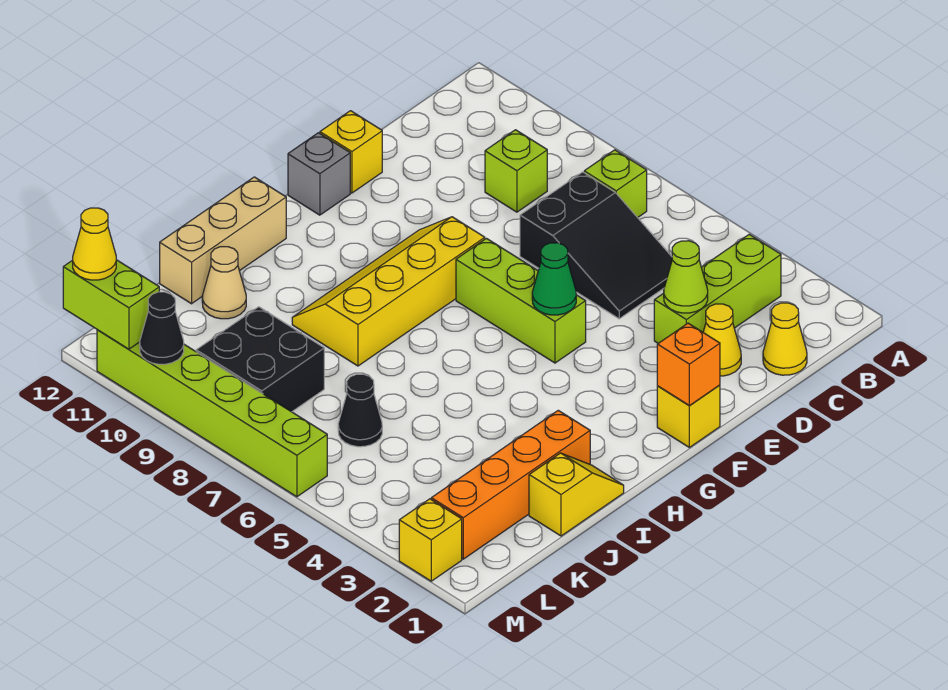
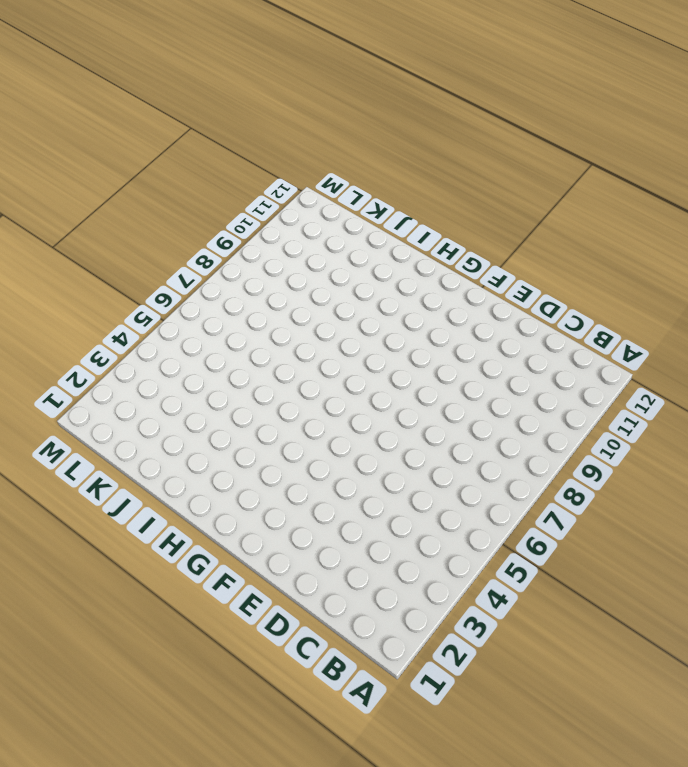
none -> lime brick B3:D3 level 1
none -> lime brick B7 level 1
none -> yellow cone C1 level 1

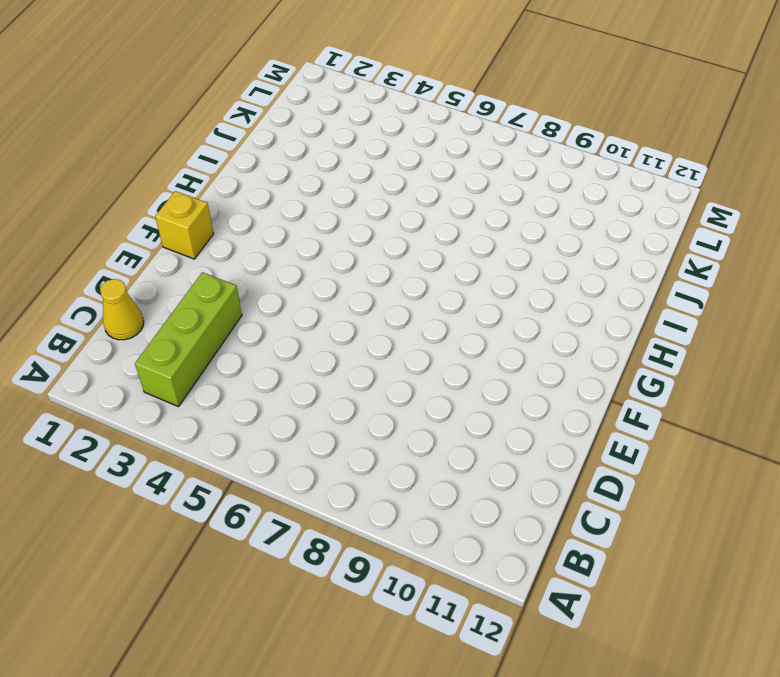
none -> lime brick B7 level 1
none -> black slope C5:D7 level 1 top 7
none -> lime brick C9 level 1

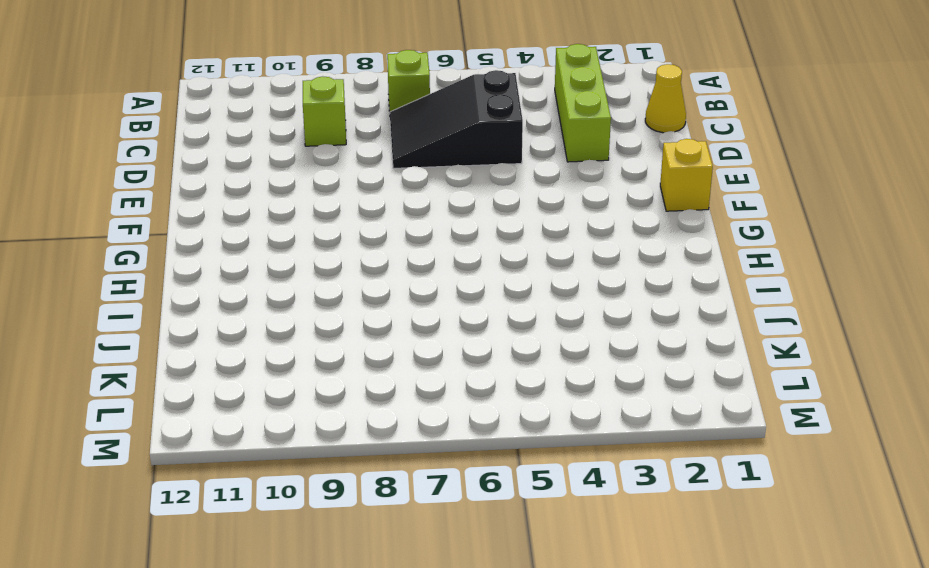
black slope C5:D7 level 1 top 5 -> black slope C5:D7 level 1 top 7
none -> yellow cone D2 level 1
none -> yellow brick E12 level 1
none -> lime brick F5:F7 level 1

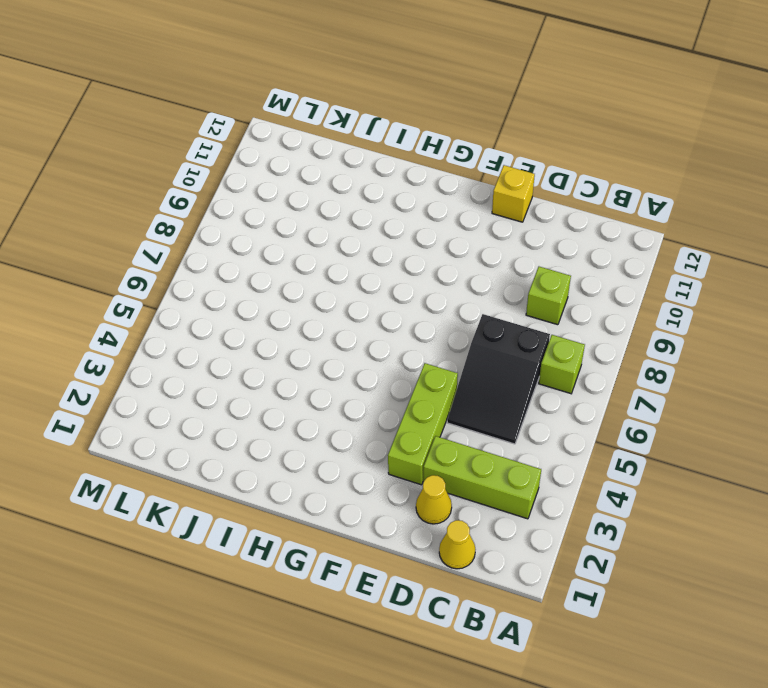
lime brick E3:E5 level 1 -> lime brick F5:F7 level 1
none -> yellow brick F1 level 1
none -> yellow slope F8:I9 level 1 top 8
none -> grey brick F12 level 1

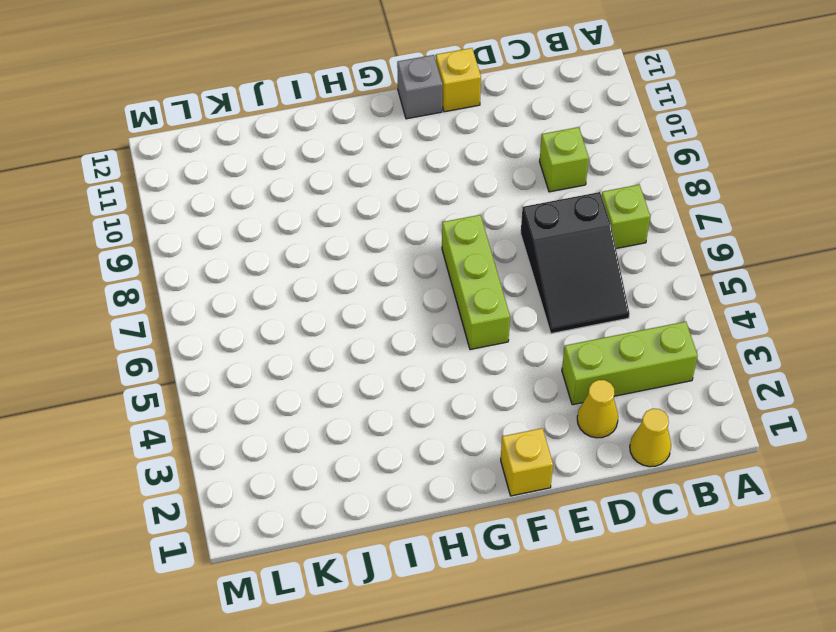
none -> yellow slope F8:I9 level 1 top 8
none -> tan brick H12:J12 level 1
none -> yellow slope I1:J1 level 1 top J

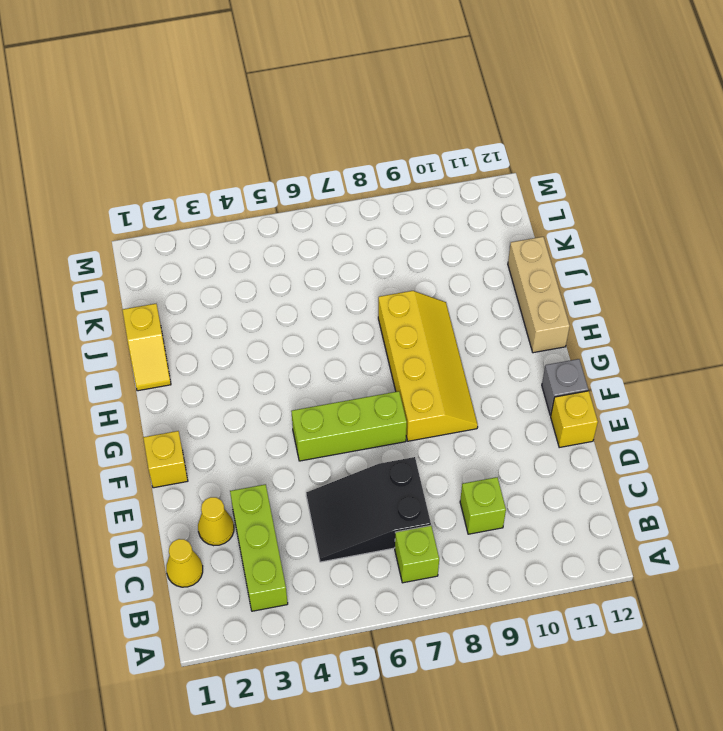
none -> orange brick I2:L2 level 1
none -> tan cone J11 level 1
none -> black cone K6 level 1

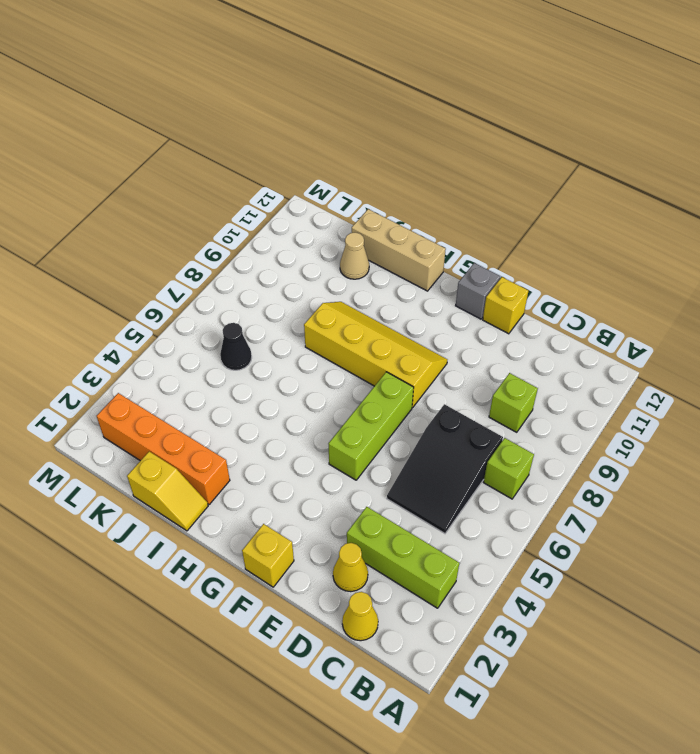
none -> black brick K8:L9 level 1
none -> yellow brick M2 level 1
none -> lime brick M6:M11 level 1

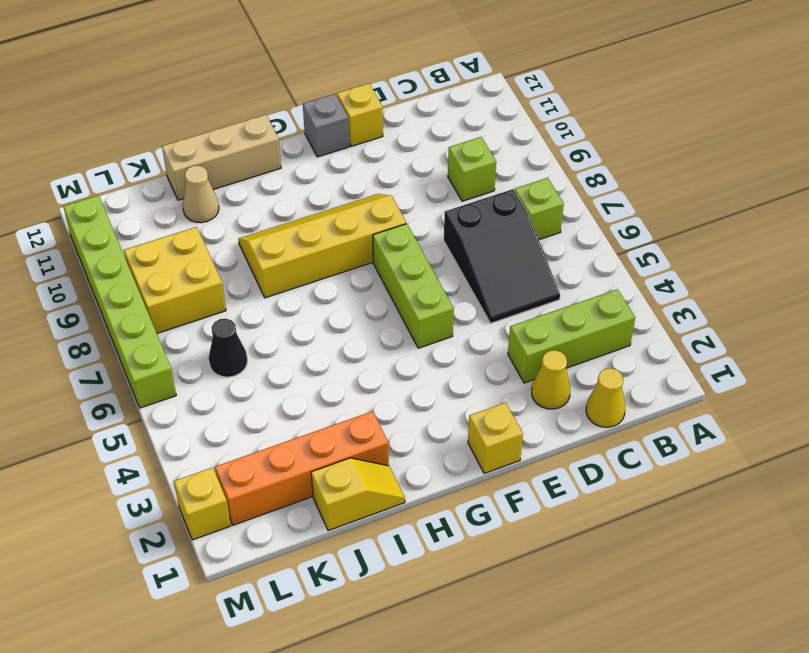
yellow brick K8:L9 level 1 -> black brick K8:L9 level 1
none -> lime cone D3 level 2
none -> orange brick F1 level 2
none -> green cone F5 level 2

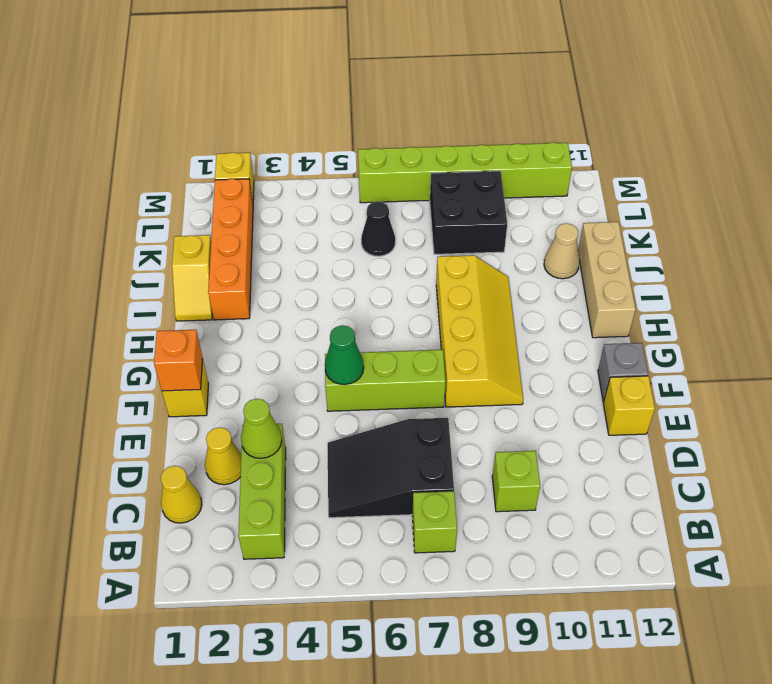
none -> black cone M10 level 2
none -> lime brick M11:M12 level 2
none -> yellow cone M12 level 3

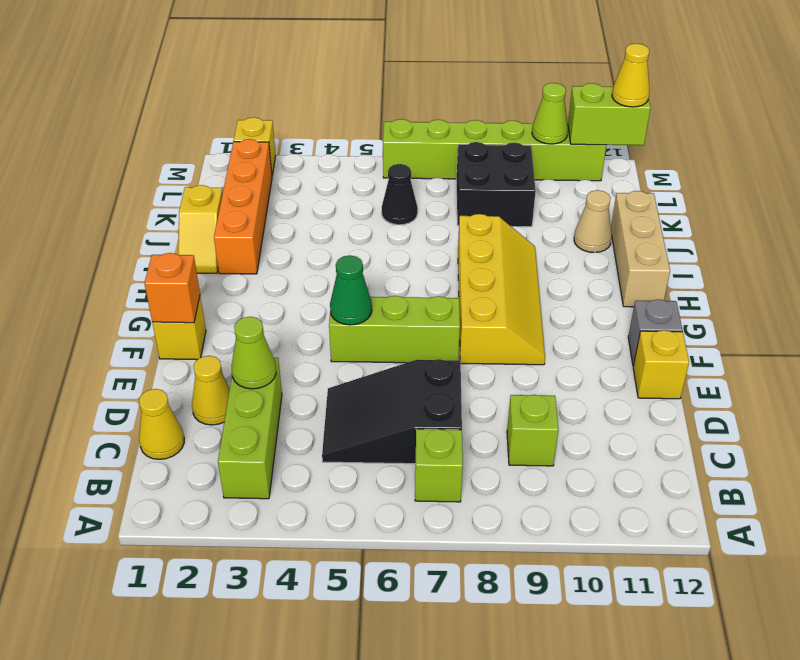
lime cone M10 level 2 -> black cone M10 level 2

